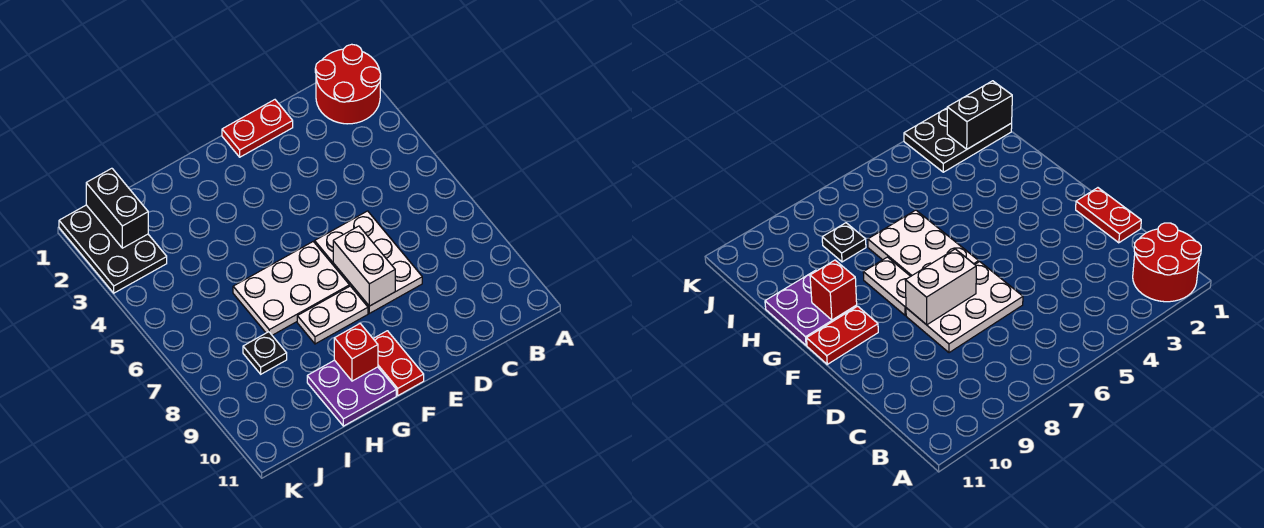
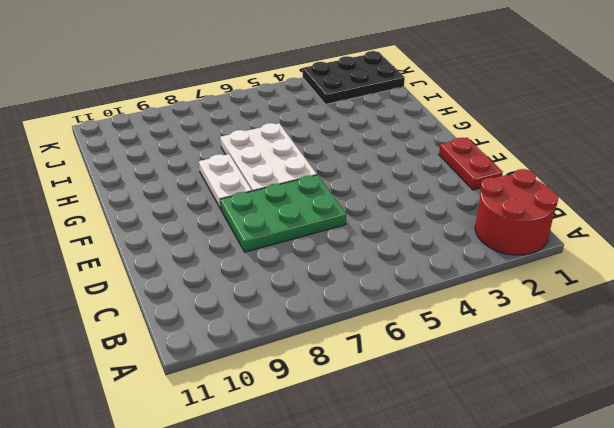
green plate D6:E8 level 1 -> white plate D6:E8 level 1
none -> red plate F10:F11 level 1
none -> purple plate G10:H11 level 1
none -> black plate I8 level 1

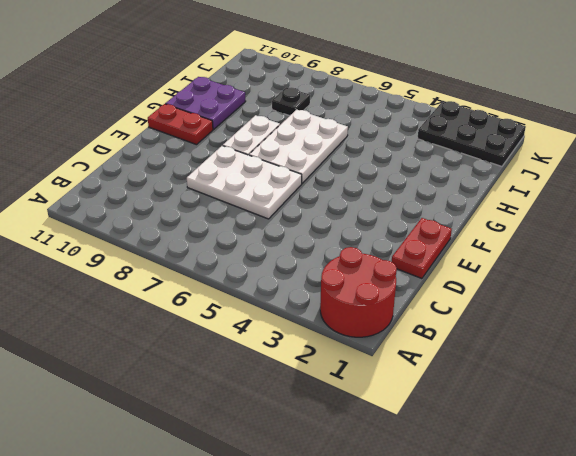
none -> white brick E7:E8 level 2
none -> red brick G10 level 2
none -> black brick J1:J2 level 2

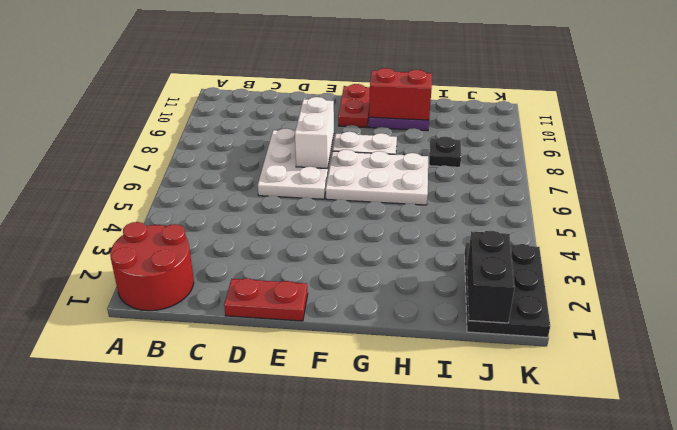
red brick G10:H10 level 2 -> red brick G10 level 2

